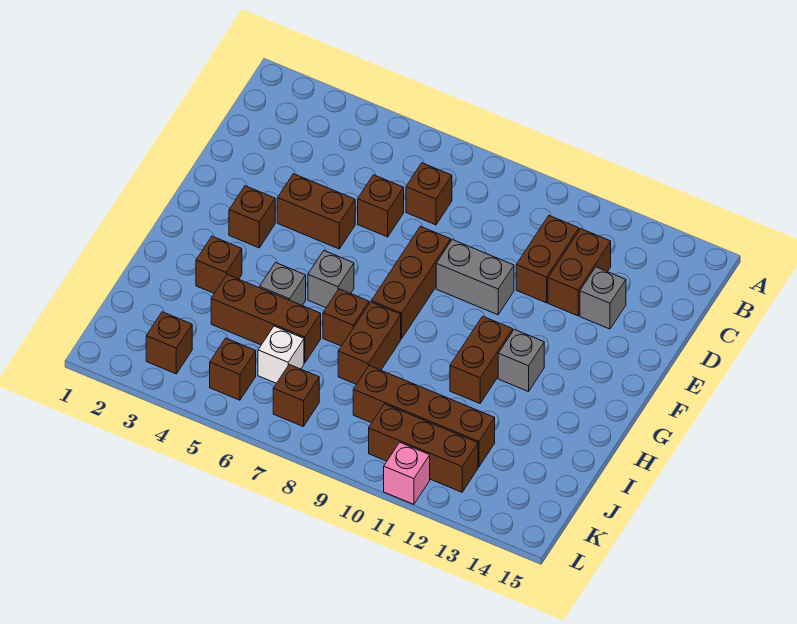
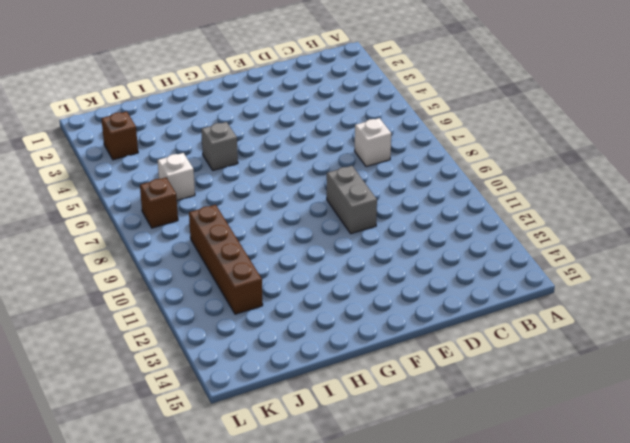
white brick C7 level 1 -> brown brick C7 level 1
none -> brown brick C11:D11 level 1
none -> brown brick C12:D12 level 1
none -> brown brick D6 level 1

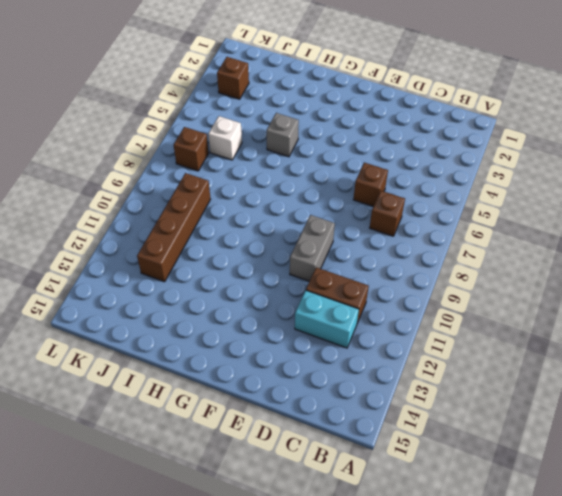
cyan brick C12:D12 level 1 -> brown brick C12:D12 level 1
none -> grey brick D13 level 1
none -> brown brick E4:E5 level 1
none -> brown brick E8:G8 level 1

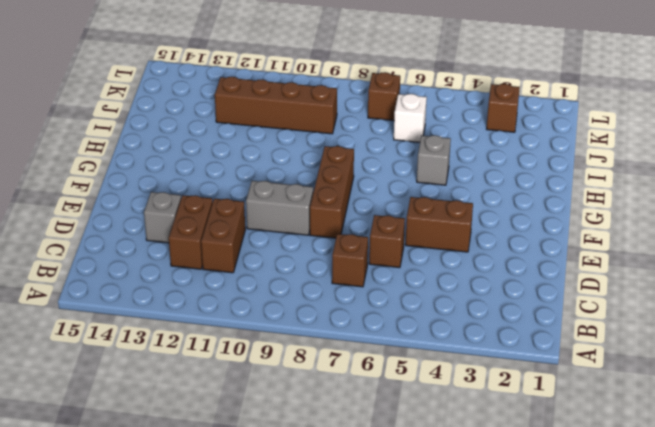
none -> brown brick F3 level 1
none -> grey brick G6 level 1
none -> brown brick G11:H11 level 1

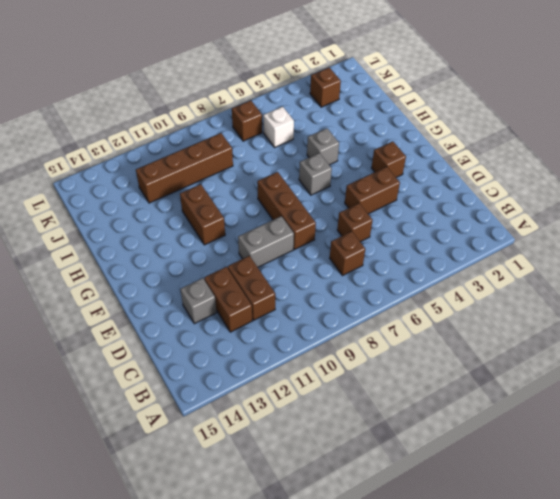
none -> grey brick G12 level 1
none -> brown brick H3 level 1
none -> brown brick H7 level 1

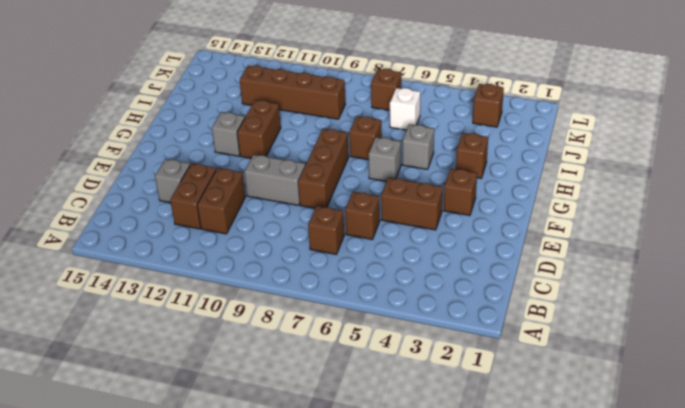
none -> brown brick H8:I8 level 1
none -> brown brick I4:I6 level 1
none -> brown brick K5 level 1

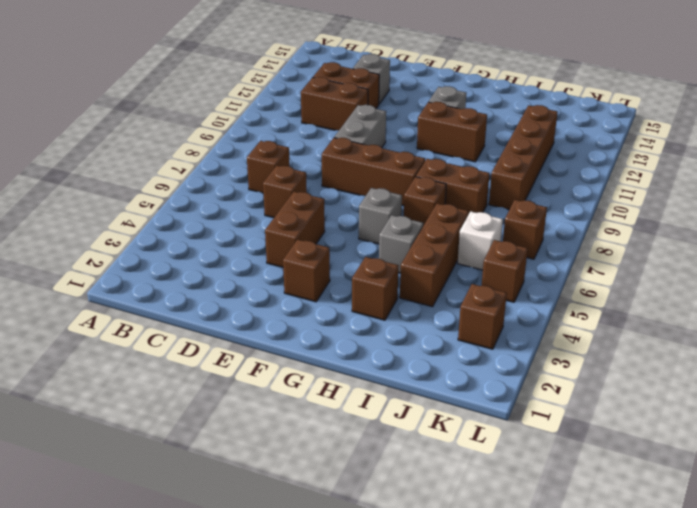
none -> brown brick K10:K12 level 1
none -> pink brick L11 level 1

